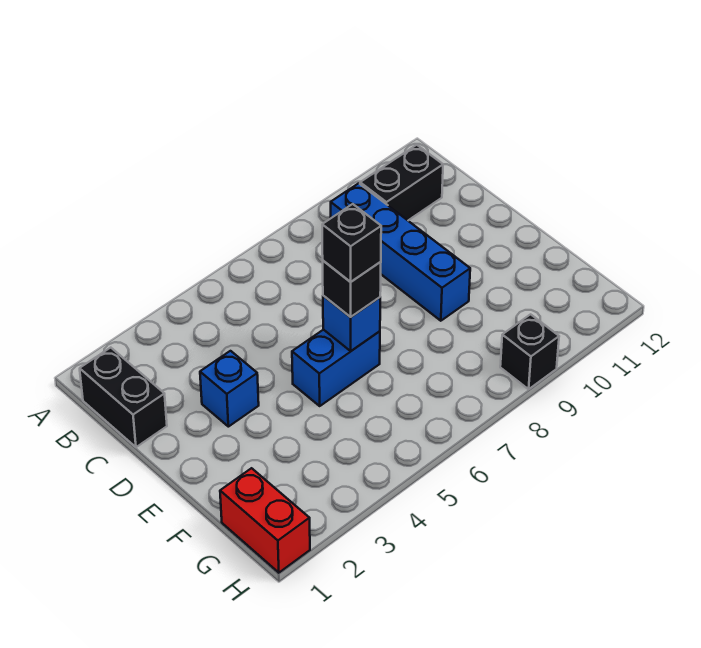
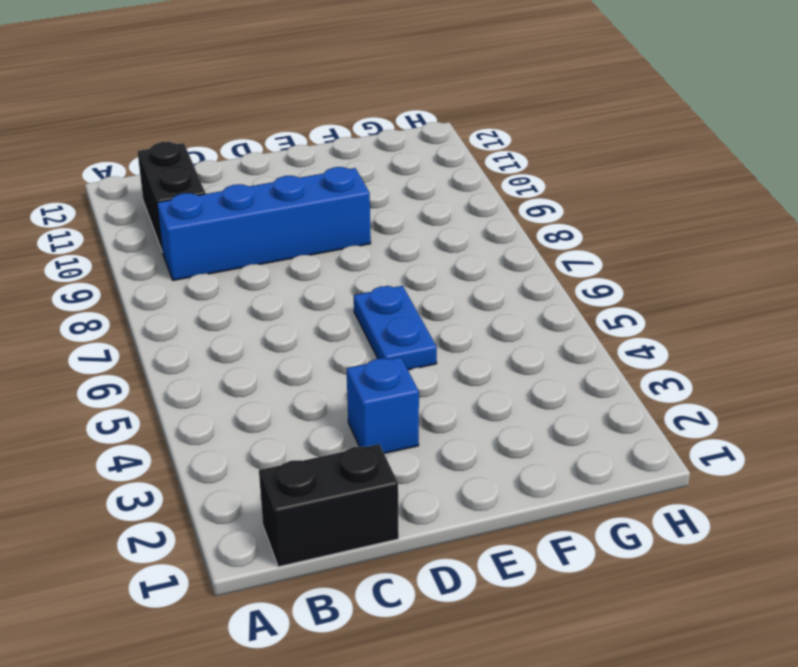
blue plate E5:E6 level 1 -> blue brick E5:E6 level 1
none -> red brick G1:H1 level 1
none -> black brick H9 level 1

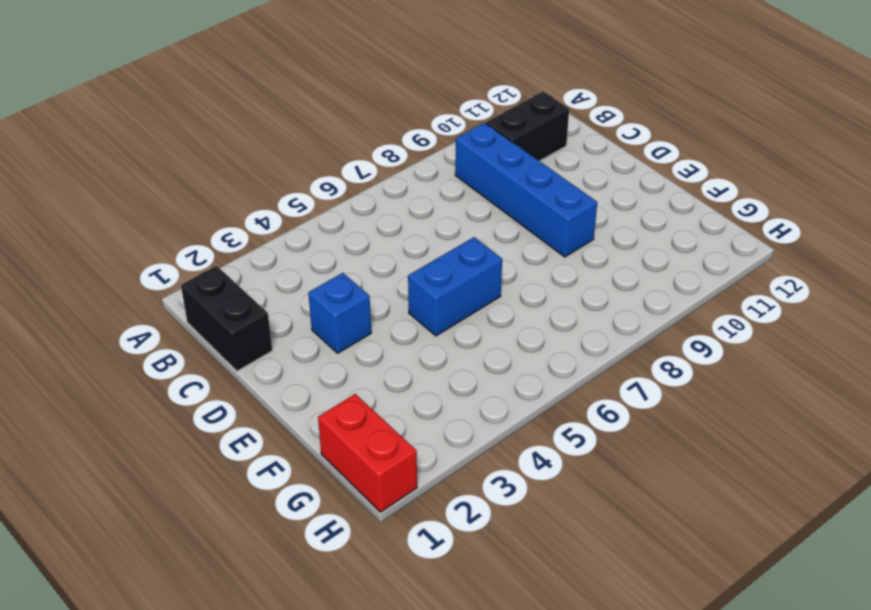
none -> black brick H9 level 1
none -> blue brick E6 level 2

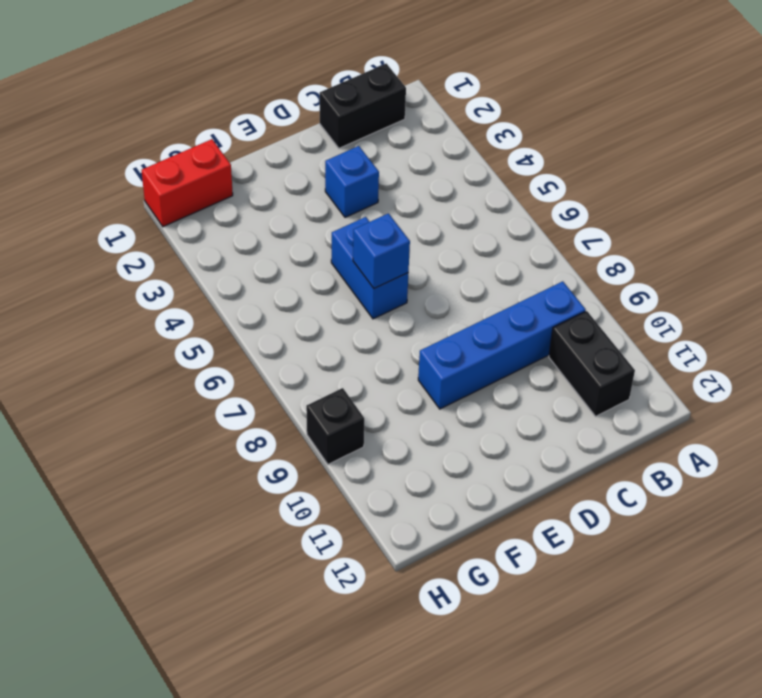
none -> black brick E6 level 3
none -> black brick E6 level 4

